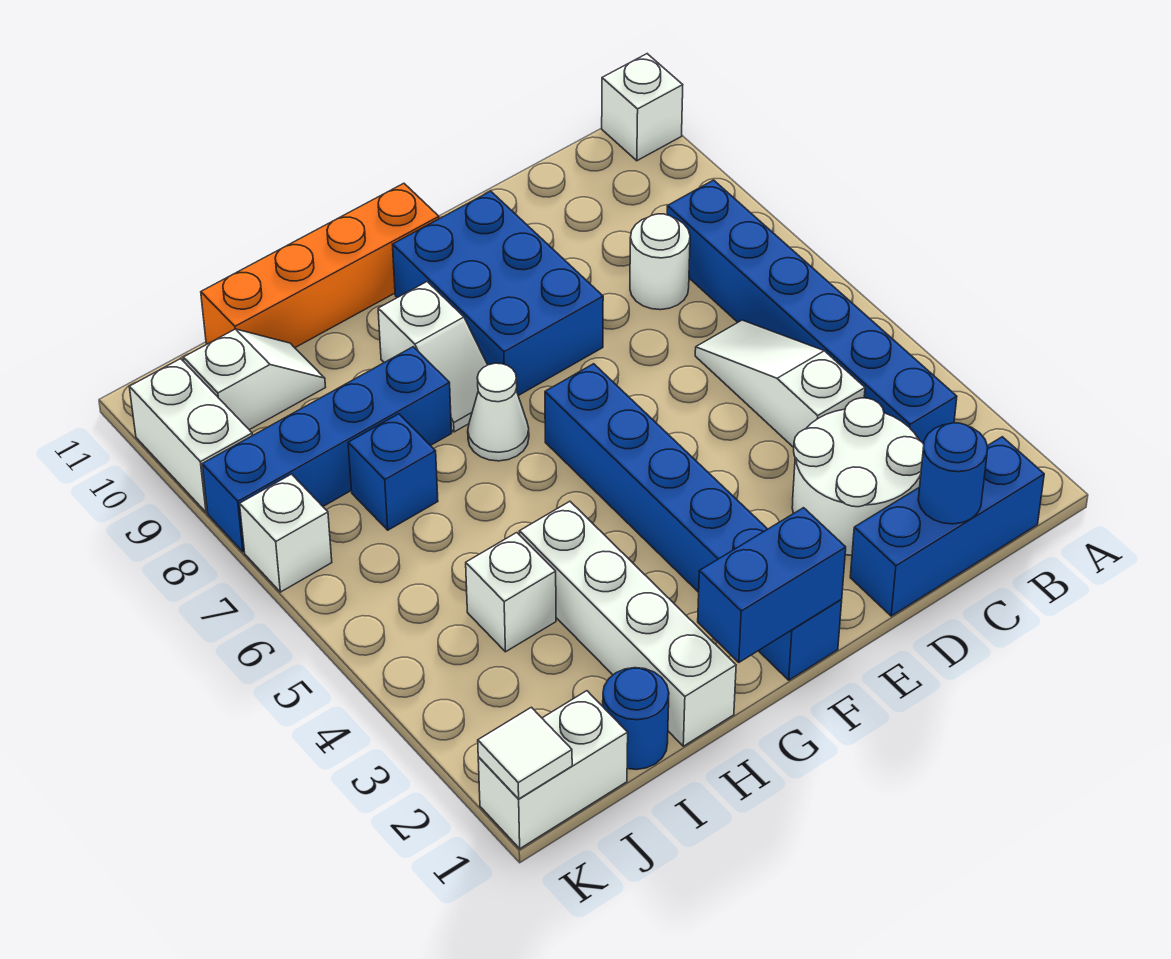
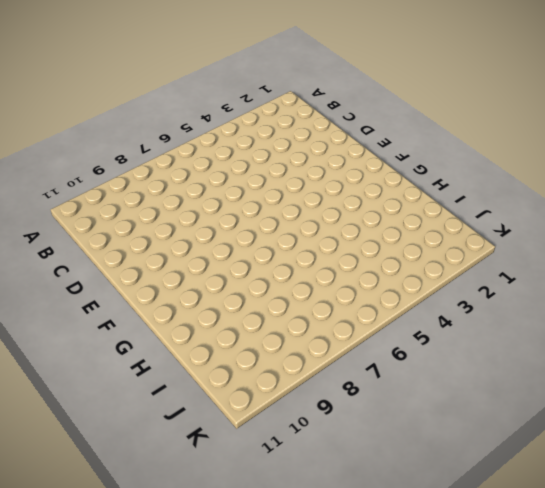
none -> white brick A11 level 1
none -> blue brick B1:D1 level 1
none -> blue brick B3:B8 level 1

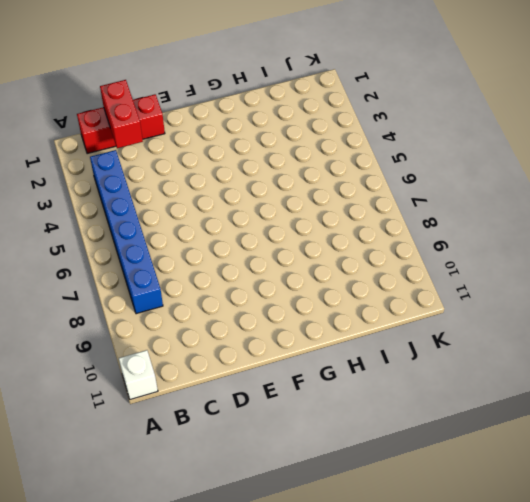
red brick B1:D1 level 1 -> blue brick B1:D1 level 1
red brick C1:C2 level 2 -> blue round brick C1 level 2
none -> white round brick C2:D3 level 1
none -> white slope C4:C6 level 1 top 4
none -> white round brick C8 level 1

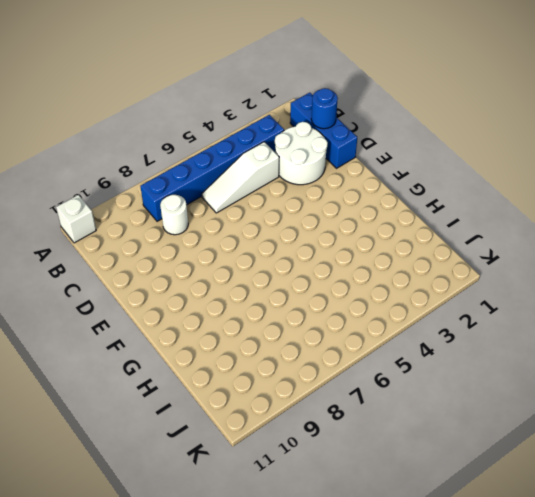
none -> blue brick E8:F10 level 1
none -> blue brick F1:F6 level 1
none -> orange brick F11:I11 level 1

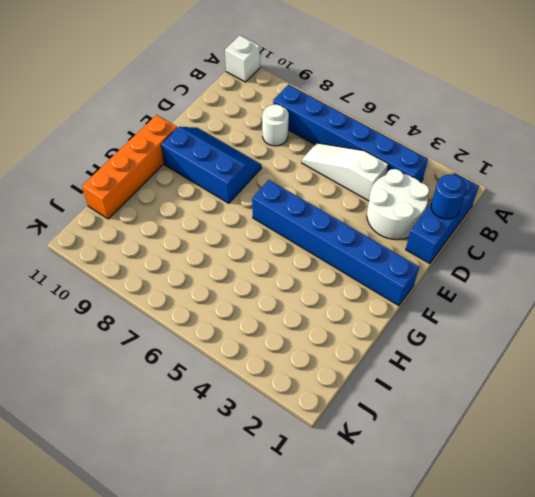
blue slope E8:F10 level 1 top F -> blue brick E8:F10 level 1
none -> white cone G7 level 1
none -> white slope G8:G9 level 1 top 9
none -> white brick H1:H4 level 1

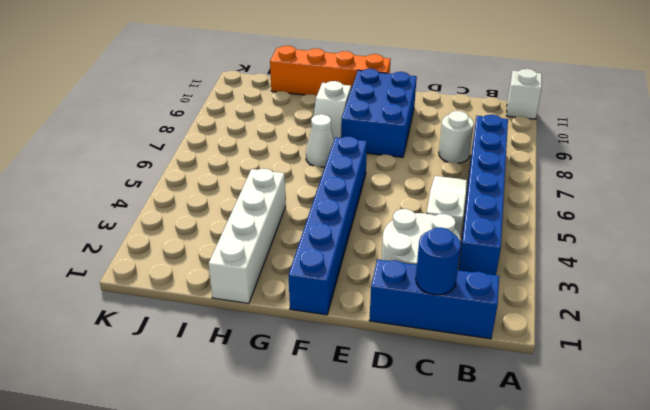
none -> blue brick H8:K8 level 1
none -> blue round brick I1 level 1
none -> white brick I4 level 1

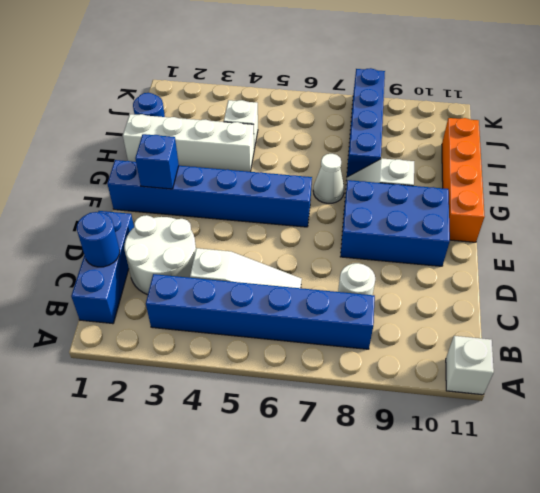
blue brick F2 level 2 -> blue brick I7 level 1
none -> white slope I10:J10 level 1 top J
none -> white brick J1:K1 level 1
none -> white brick K7 level 1

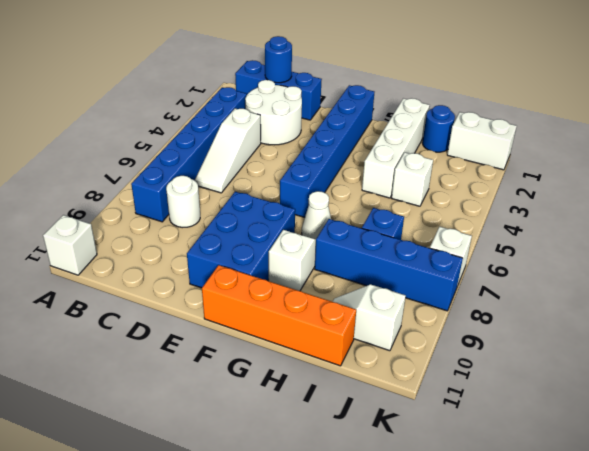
none -> white brick K9:K10 level 1
none -> blue brick F1:G1 level 2
none -> white tile K1 level 2

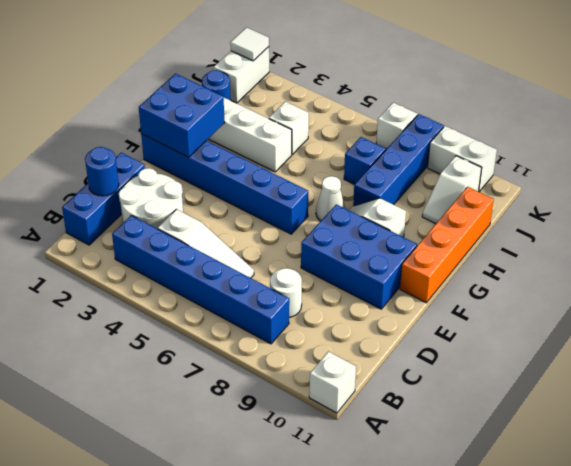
blue brick F1:G2 level 2 -> blue brick F1:G1 level 2

